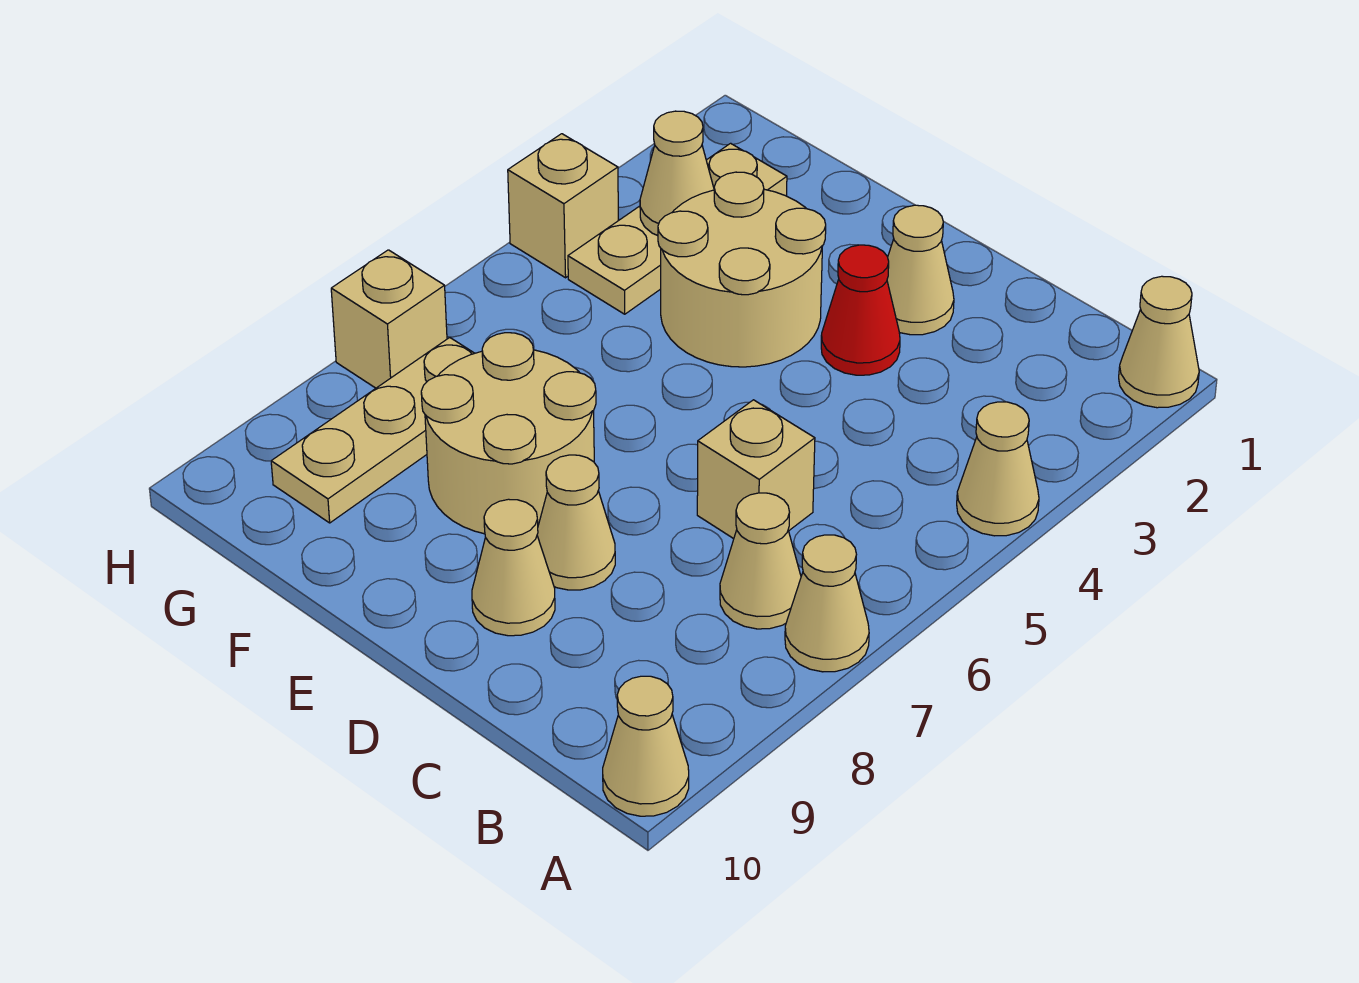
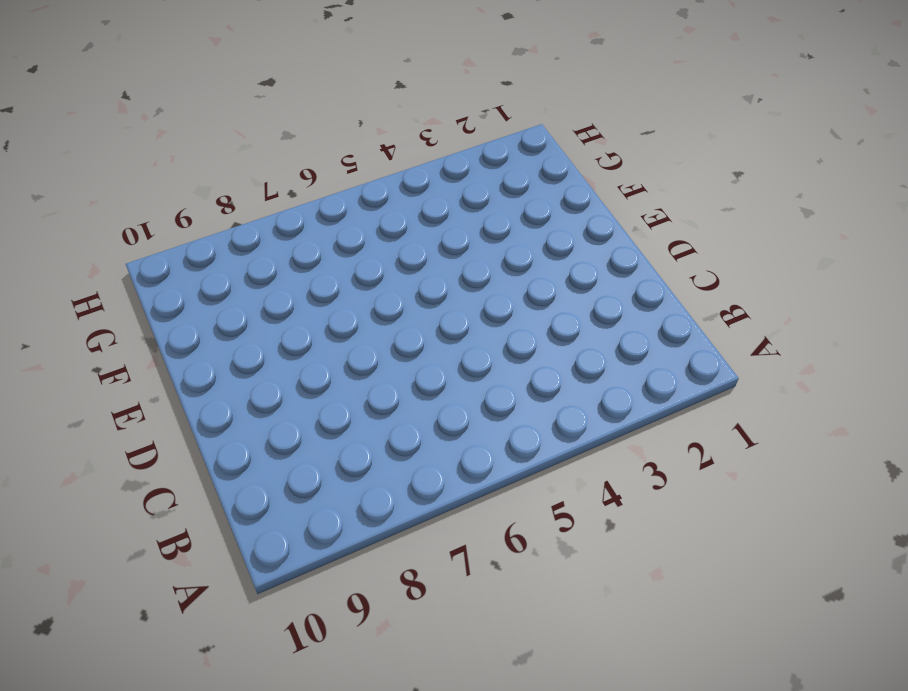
none -> tan cone A1 level 1
none -> tan cone A4 level 1
none -> tan cone A7 level 1

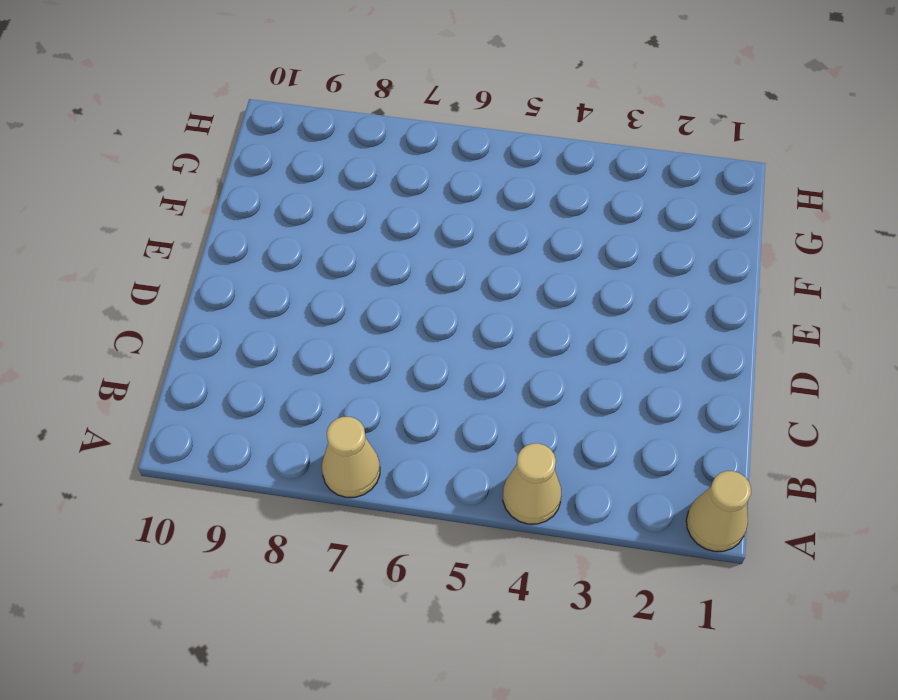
none -> tan cone A10 level 1
none -> tan cone B7 level 1
none -> tan brick C6 level 1

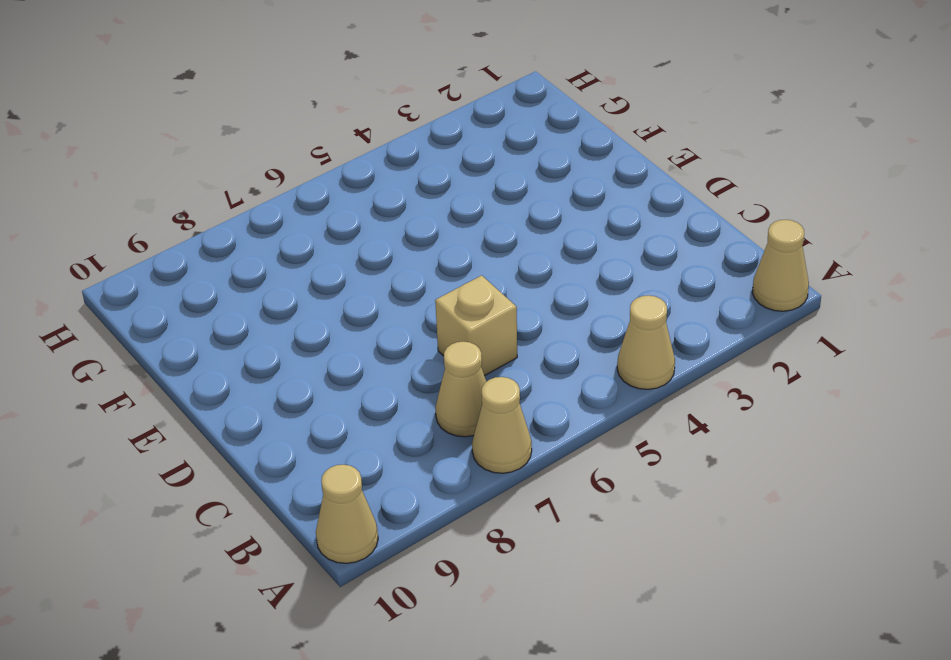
none -> tan cone D2 level 1
none -> red cone D3 level 1
none -> tan cone D8 level 1

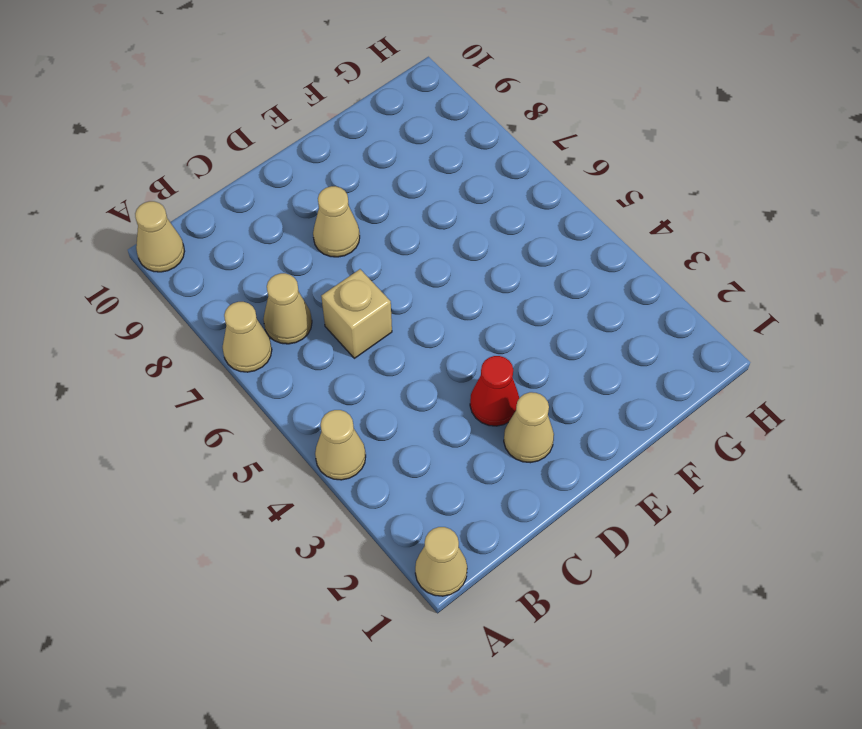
none -> tan cone D9 level 1
none -> tan round brick E3:F4 level 1
none -> tan round brick E7:F8 level 1

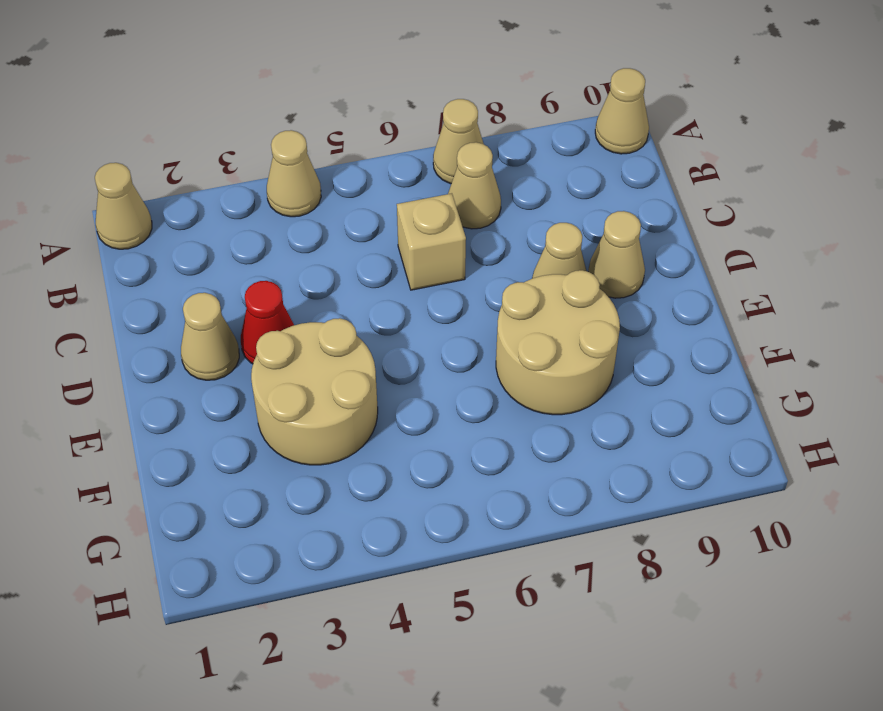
none -> tan plate G2:G4 level 1
none -> tan plate G7:G9 level 1
none -> tan brick H4 level 1

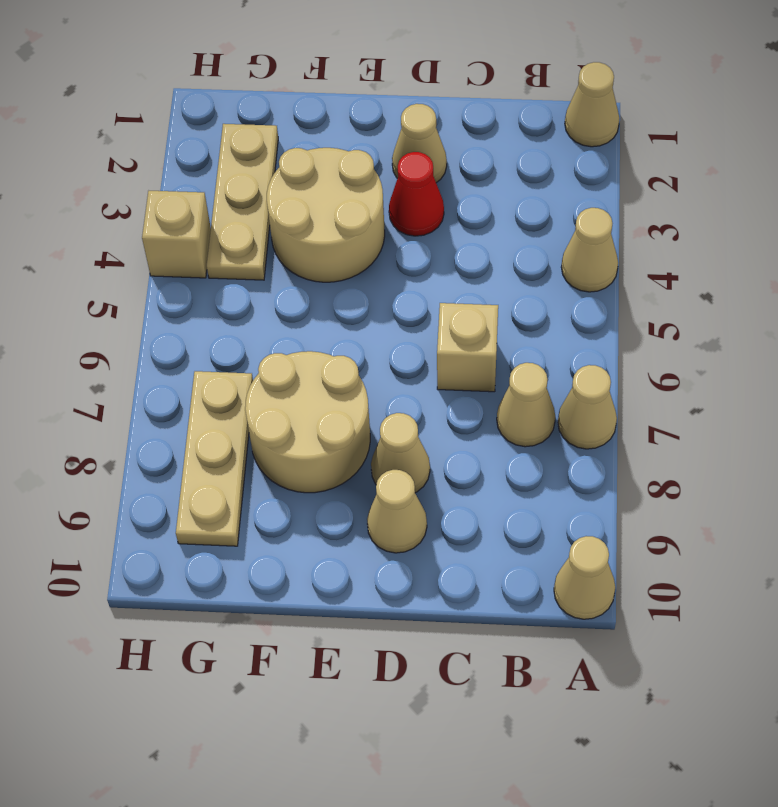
none -> tan brick H7 level 1
none -> tan cone G3 level 2

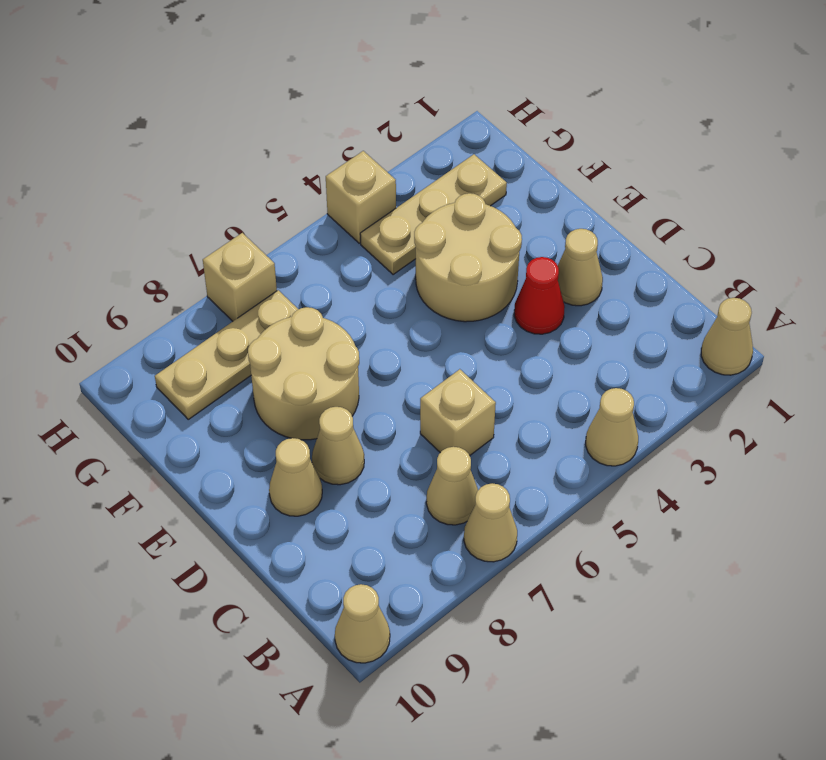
none -> tan cone G3 level 2

